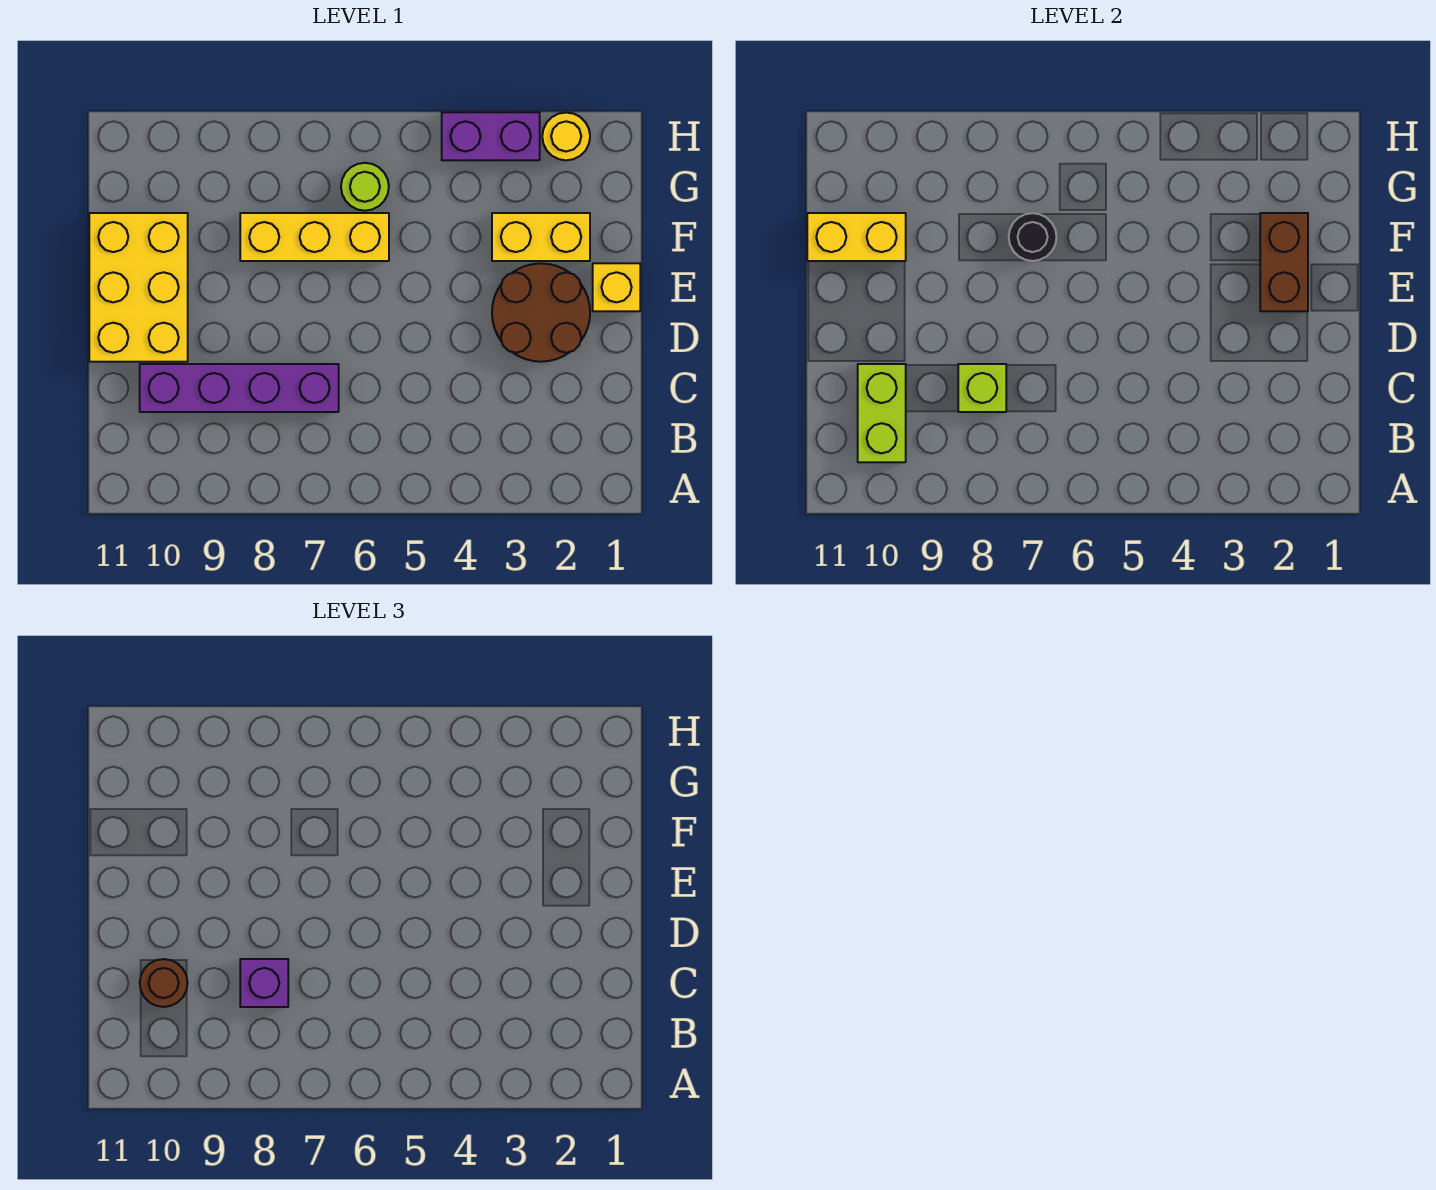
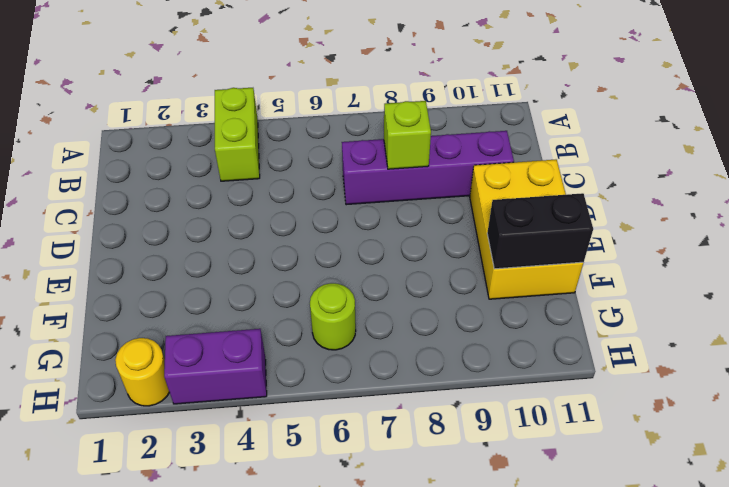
lime brick A4:B4 level 1 -> lime brick B10:C10 level 2
black brick F10:F11 level 2 -> yellow brick F10:F11 level 2
none -> brown round brick D2:E3 level 1
none -> yellow brick E1 level 1
none -> yellow brick F2:F3 level 1

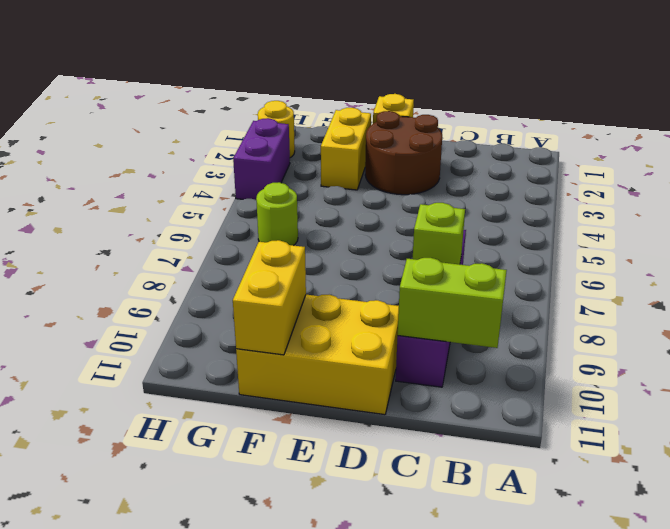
none -> yellow brick F6:F8 level 1
none -> brown brick E2:F2 level 2
none -> black round brick F7 level 2

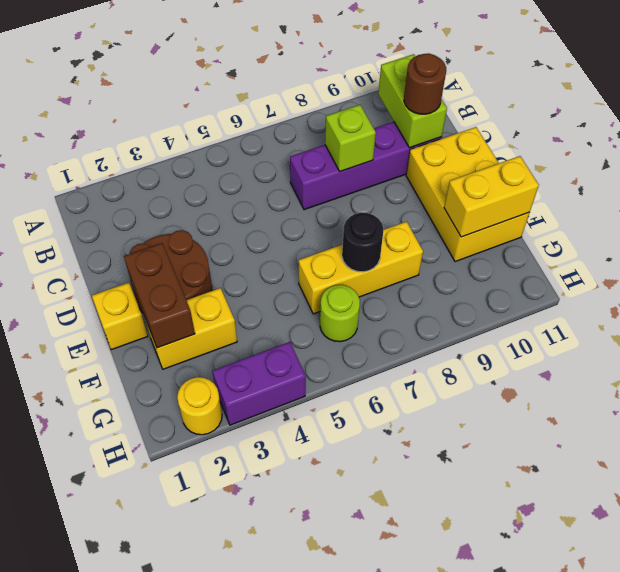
none -> purple brick C8 level 3

